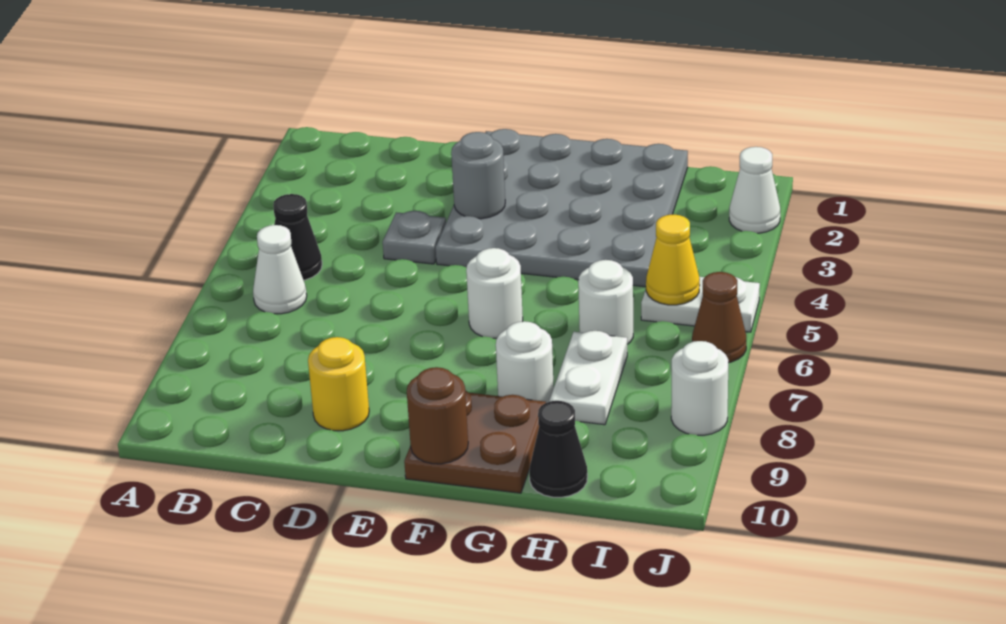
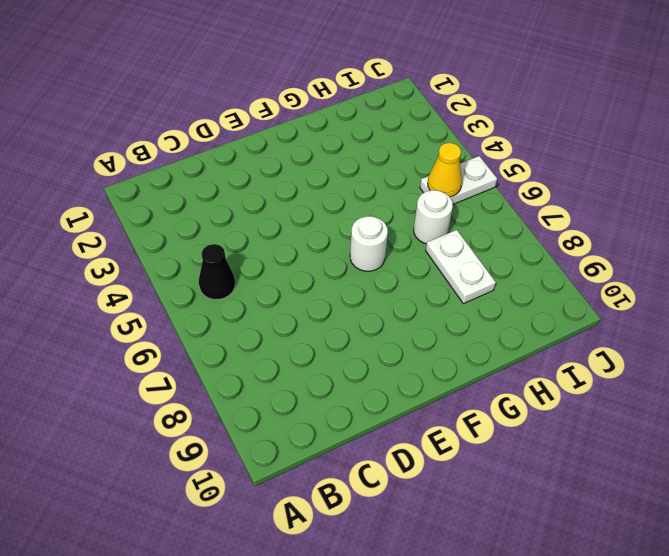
none -> white cone B6 level 1
none -> grey plate D4 level 1
none -> yellow round brick D9 level 1

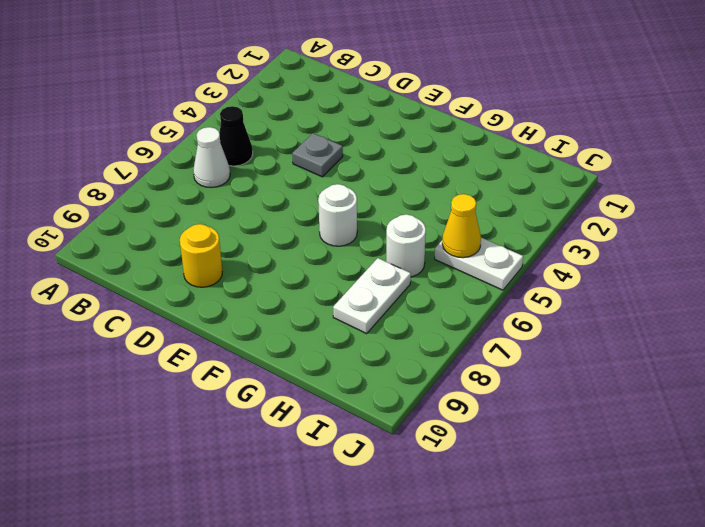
none -> grey plate E1:H4 level 1
none -> brown plate F9:G10 level 1
none -> white round brick G8 level 1

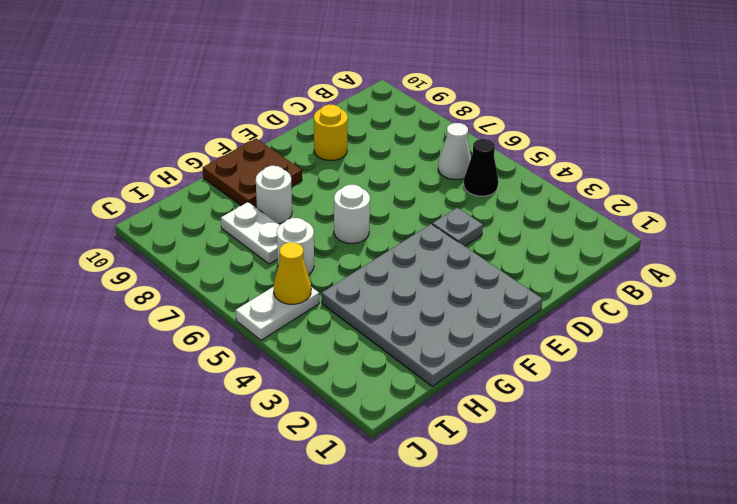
none -> black cone H10 level 1
none -> white cone J2 level 1
none -> brown cone J6 level 1

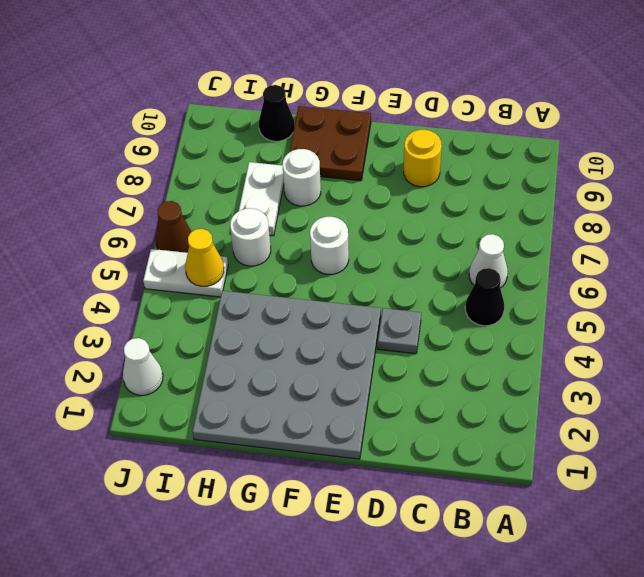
none -> white round brick J8 level 1
none -> grey round brick E3 level 2
none -> brown round brick F10 level 2

